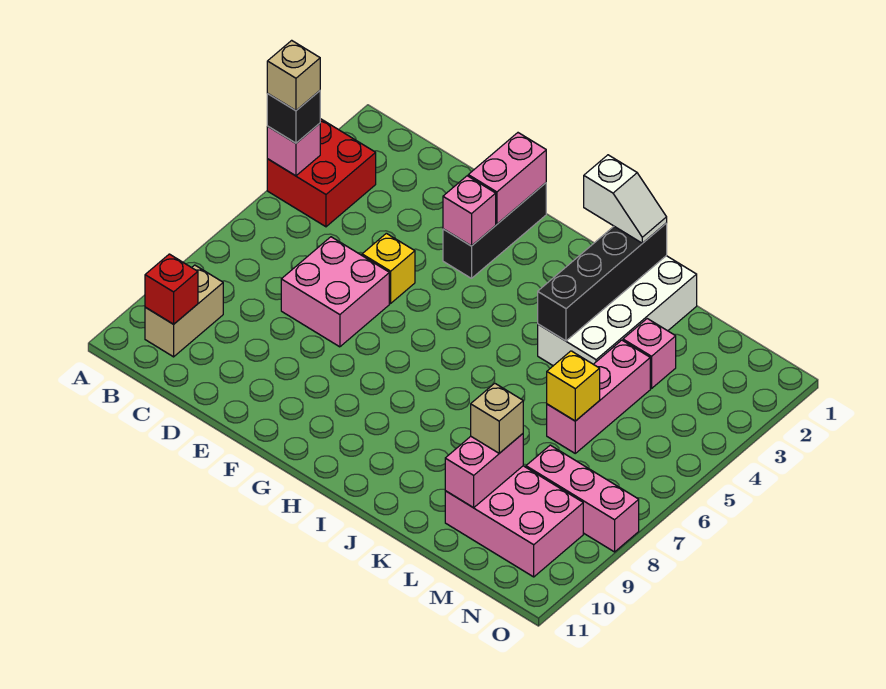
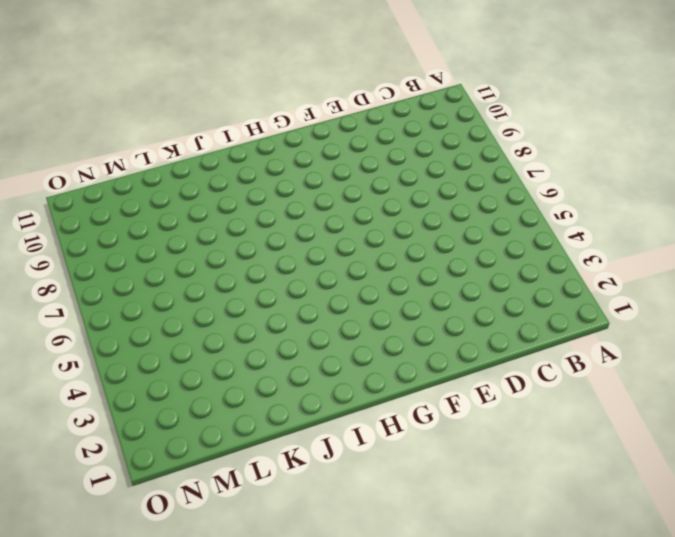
none -> red brick A3:B4 level 1
none -> tan brick B9:B10 level 1
none -> pink brick D6:E7 level 1

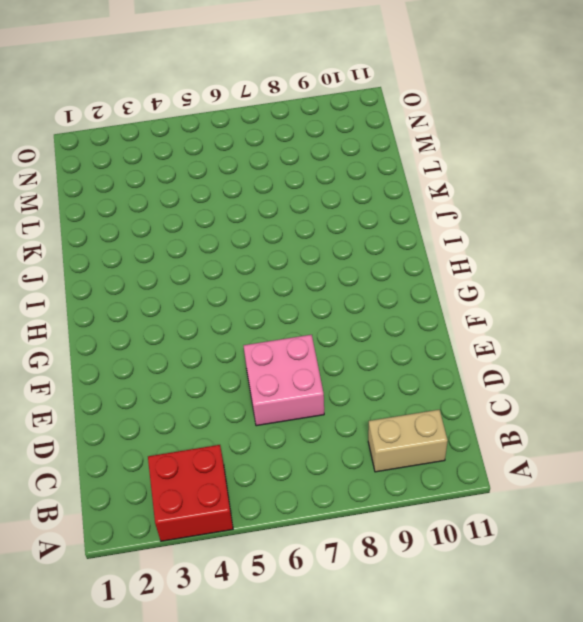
none -> yellow brick E5 level 1
none -> black brick F1:F3 level 1
none -> white brick J1:K4 level 1

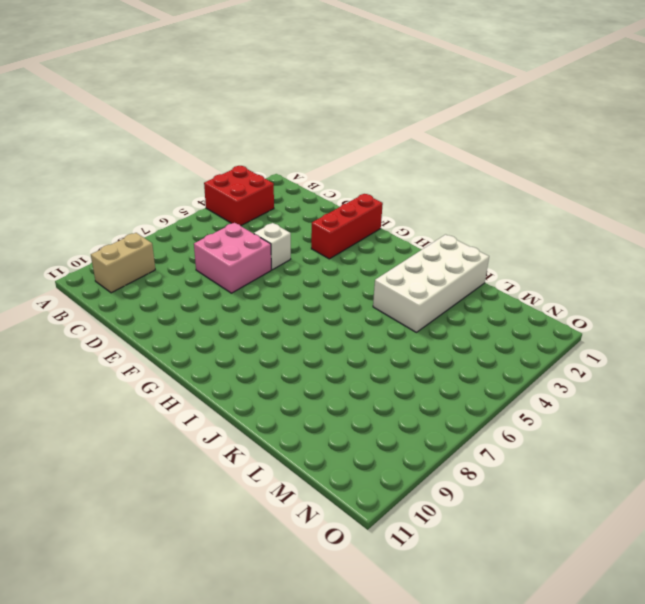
white brick E5 level 1 -> yellow brick E5 level 1
red brick F1:F3 level 1 -> black brick F1:F3 level 1
none -> pink brick L3 level 1
none -> pink brick L4:L6 level 1
none -> pink brick L9:N10 level 1

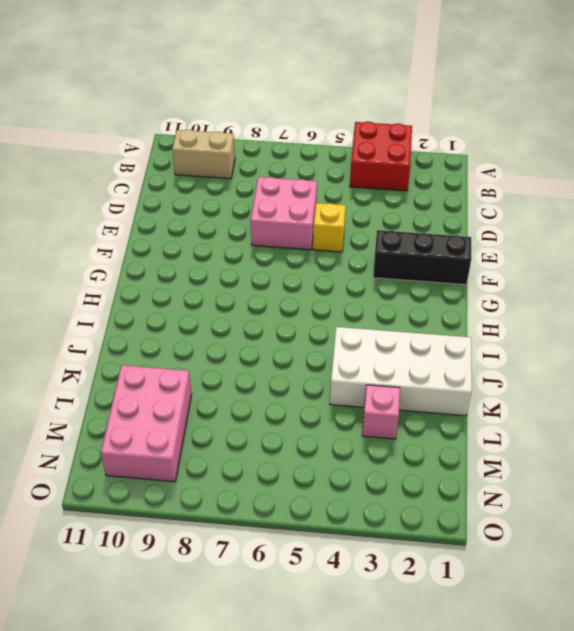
none -> pink brick L4:L6 level 1
none -> pink brick M8:O8 level 1
none -> pink brick A4 level 2

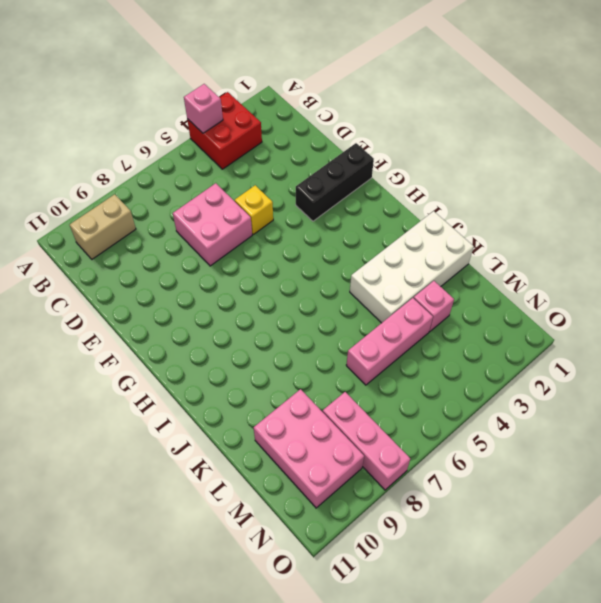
none -> red brick B10 level 2
none -> pink brick F1:F2 level 2
none -> pink brick F3 level 2

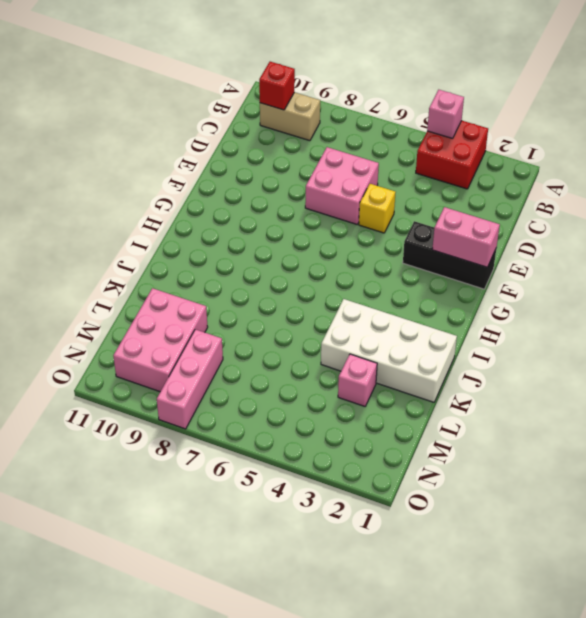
none -> pink brick L4:L6 level 1
none -> pink brick F3 level 2
none -> black brick J1:J4 level 2

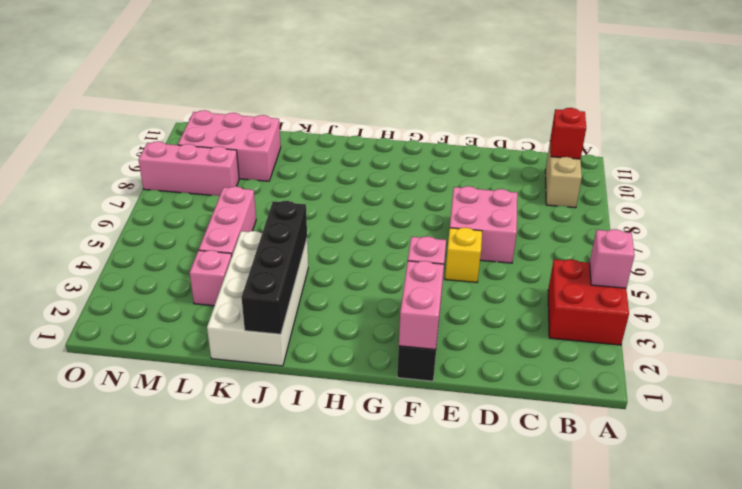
none -> yellow brick L6 level 2
none -> pink brick L9:L10 level 2
none -> black brick A4 level 3

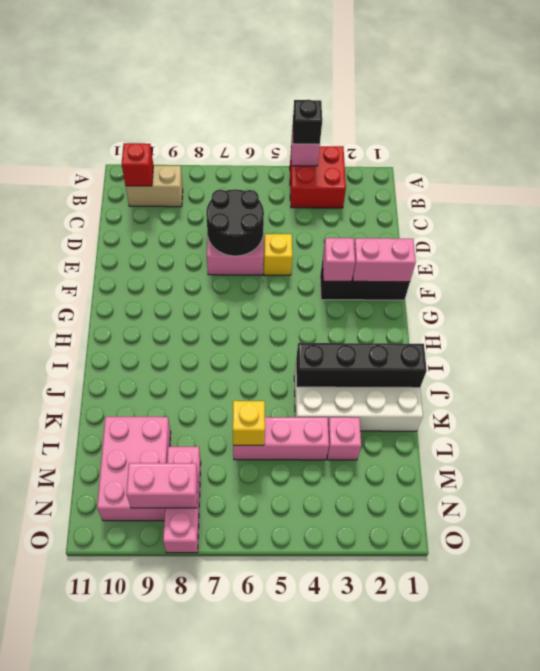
black round brick D6:E7 level 2 -> none
pink brick N8:N9 level 2 -> pink brick L9:L10 level 2
none -> white slope I1:J1 level 3 top I
none -> tan brick L9 level 3
none -> tan brick A4 level 4

